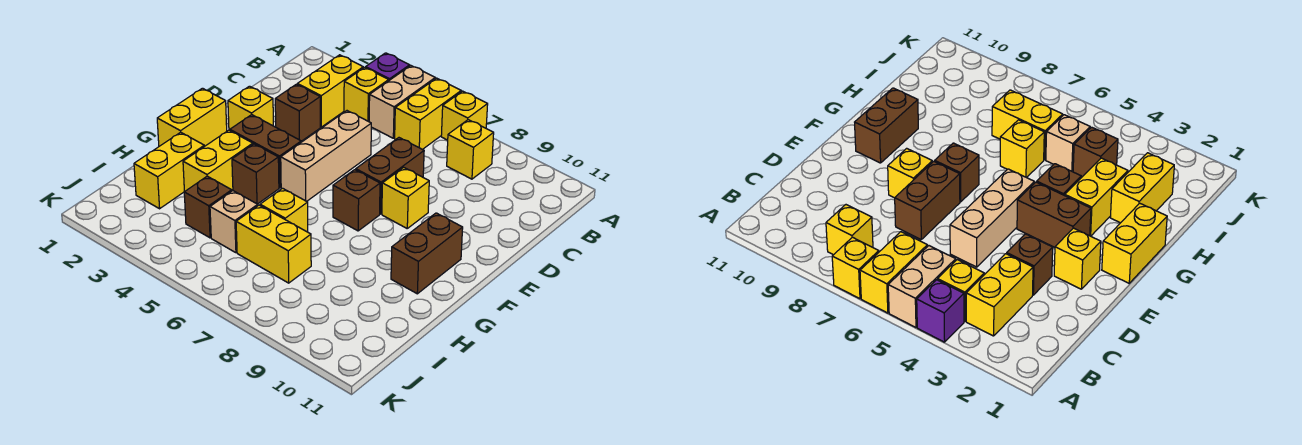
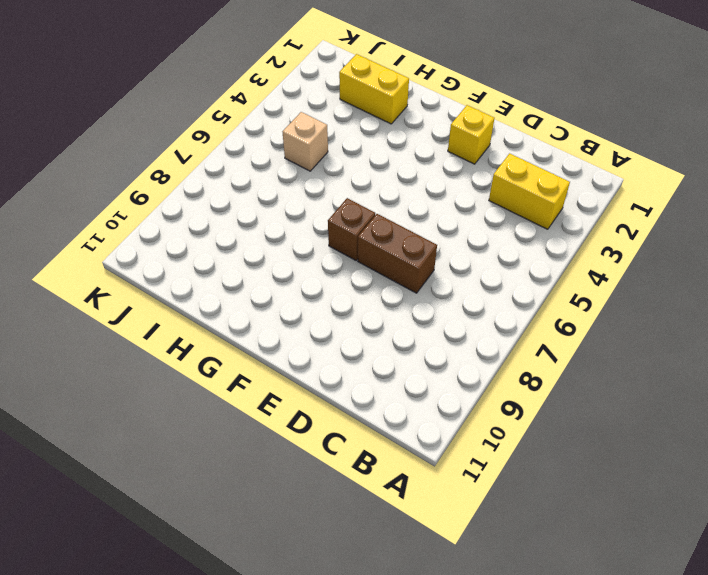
none -> purple brick A4 level 1
none -> tan brick A5:B5 level 1
none -> yellow brick A6:B6 level 1

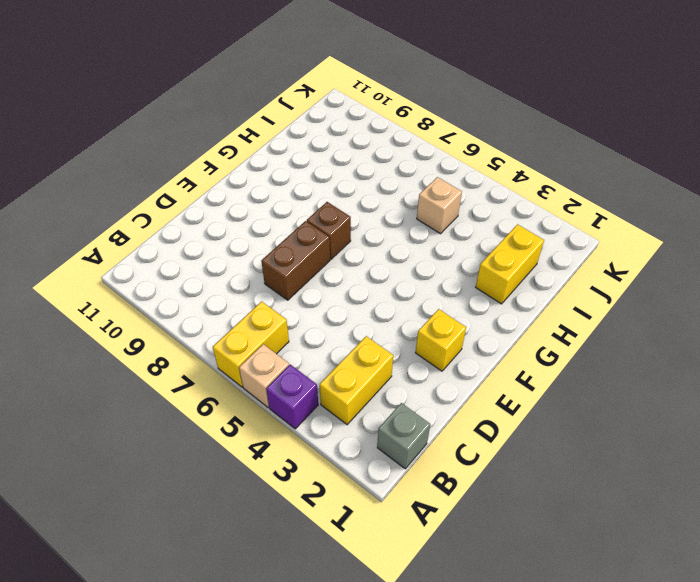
tan brick A5 level 1 -> tan brick A5:B5 level 1
grey brick B1 level 1 -> none
none -> yellow brick A7 level 1
none -> yellow brick B4 level 1
none -> yellow brick B8 level 1

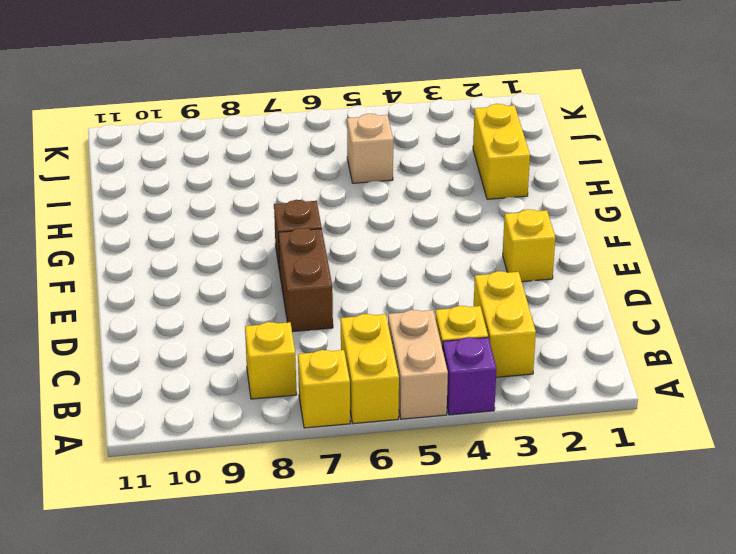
none -> brown brick D3 level 1
none -> tan brick D5:F5 level 1
none -> yellow brick E8 level 1

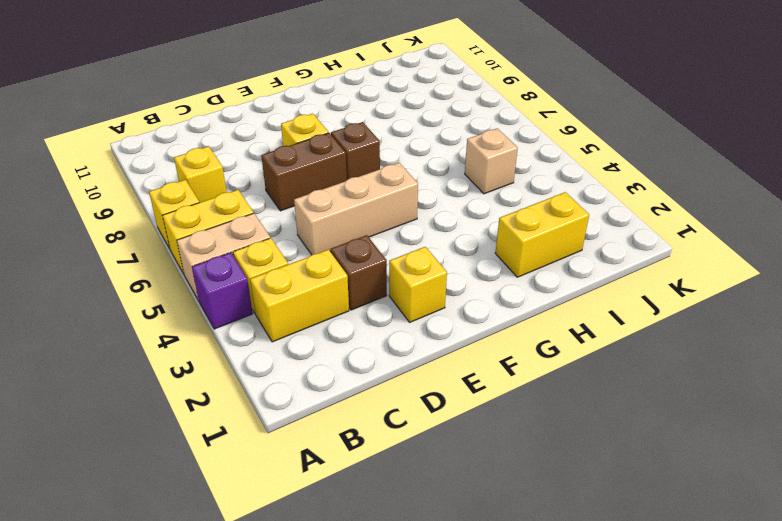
none -> yellow brick F1:G1 level 1
none -> brown brick F3:F4 level 1
none -> brown brick F10:G10 level 1

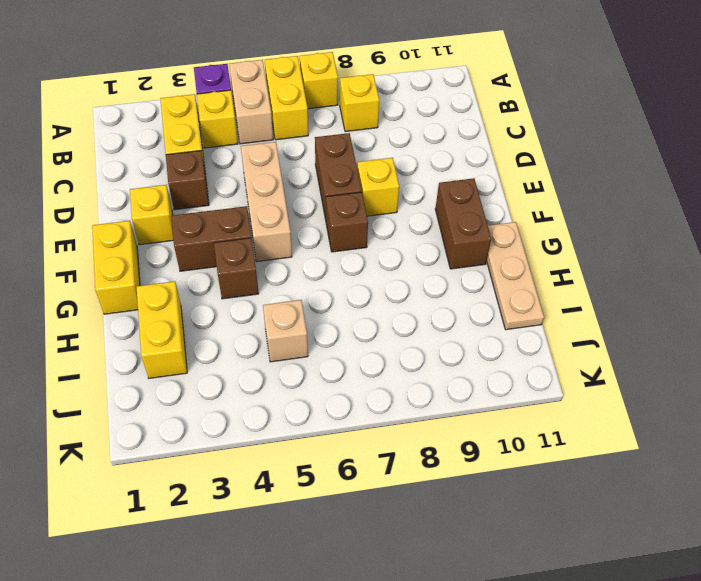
tan plate G11:I11 level 1 -> none
none -> yellow brick G3:H3 level 1
none -> yellow brick H6 level 1
none -> brown brick I4 level 1

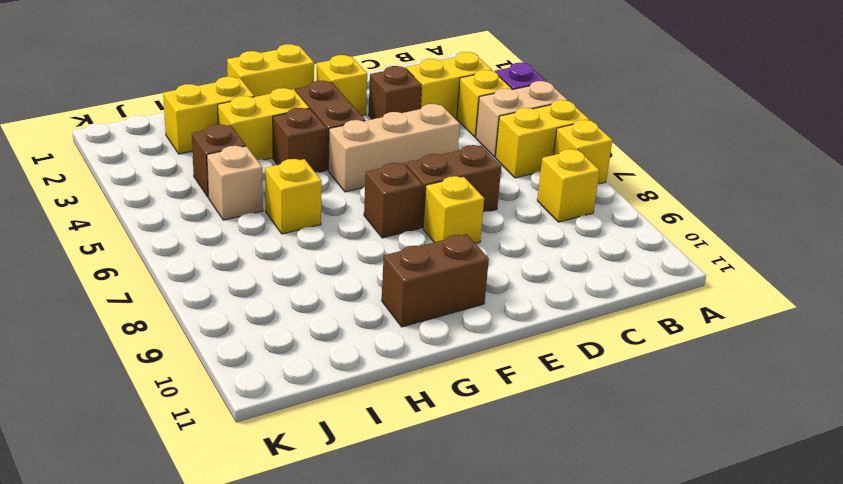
none -> yellow brick I6:I7 level 1

